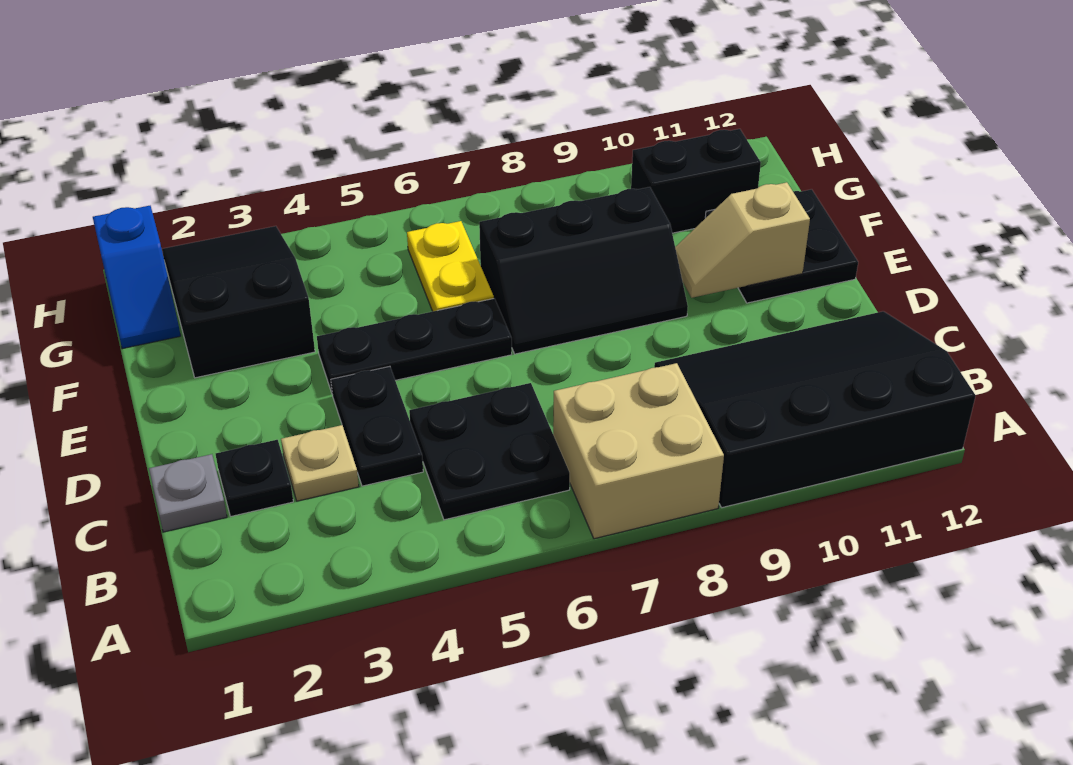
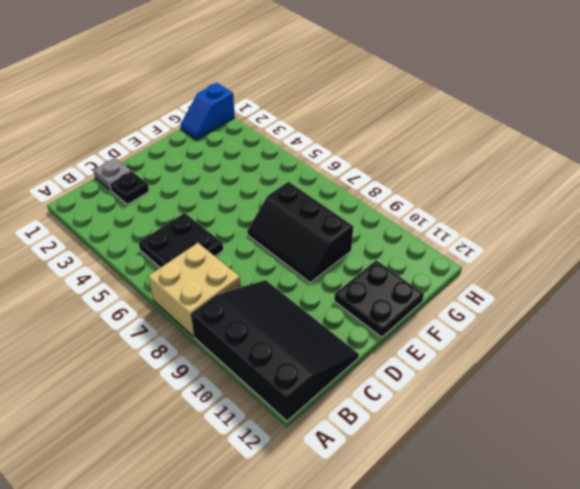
none -> tan plate C3 level 1
none -> black plate C4:D4 level 1
none -> black plate E4:E6 level 1

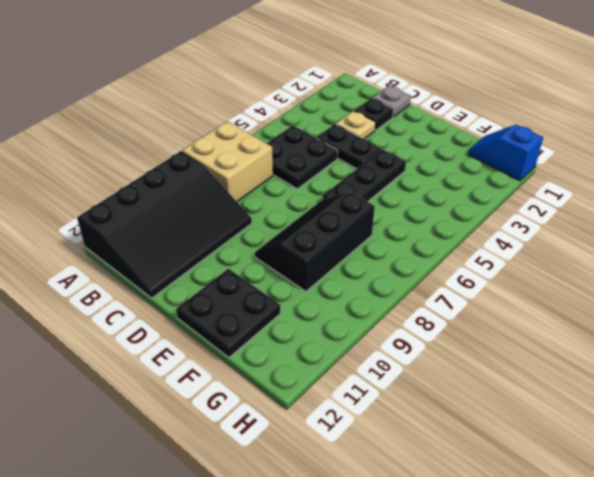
none -> black slope F2:H3 level 1 top F
none -> yellow plate F6:G6 level 1
none -> black brick G10:G11 level 1

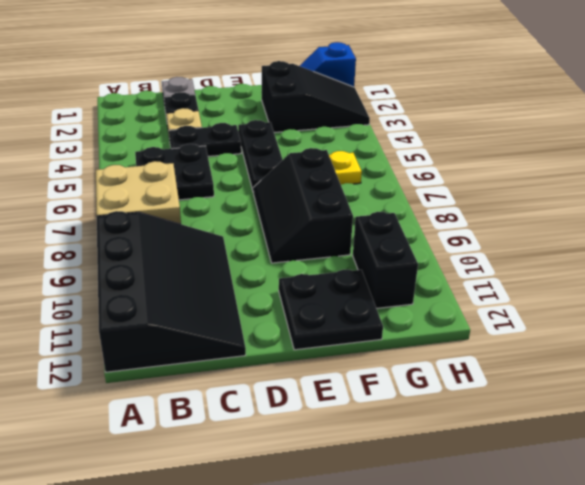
none -> tan slope E10:E11 level 2 top 11

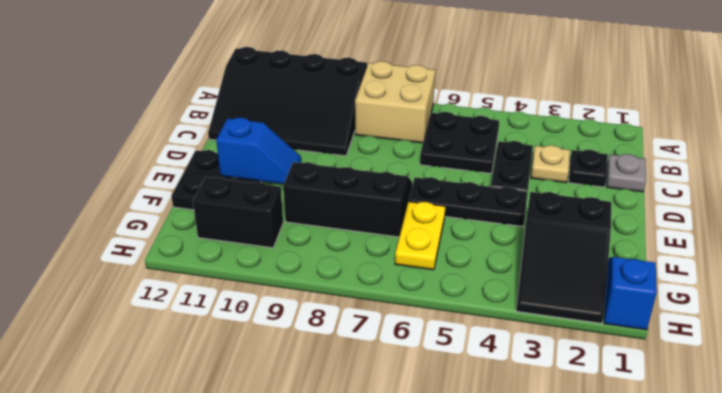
blue slope E10:E11 level 2 top 11 -> tan slope E10:E11 level 2 top 11

